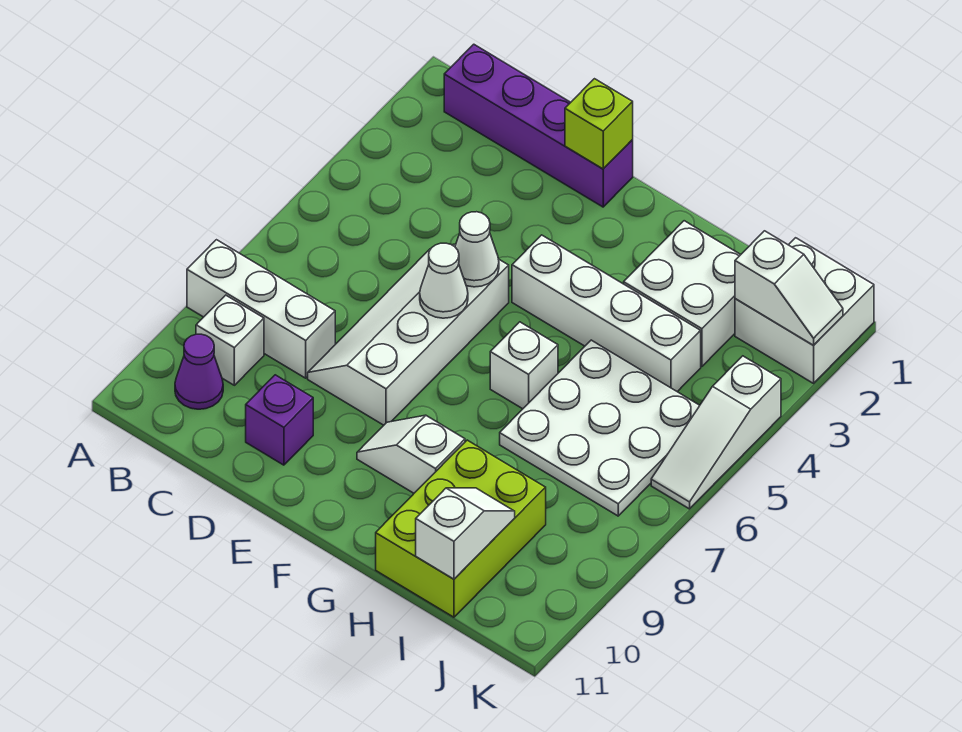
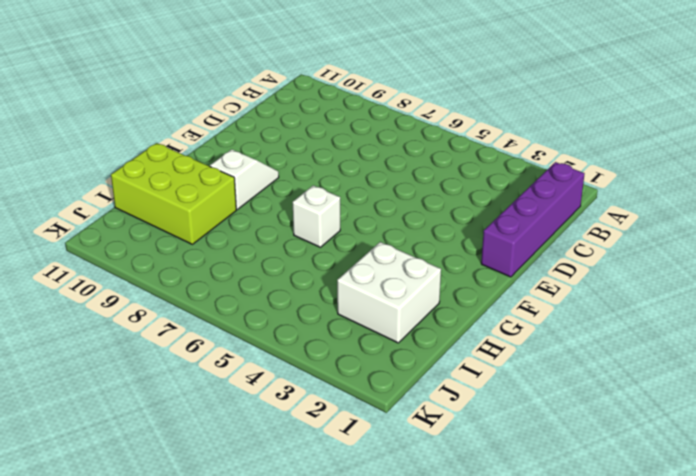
none -> white brick A8:C8 level 1
none -> white brick B9 level 1
none -> purple cone B10 level 1

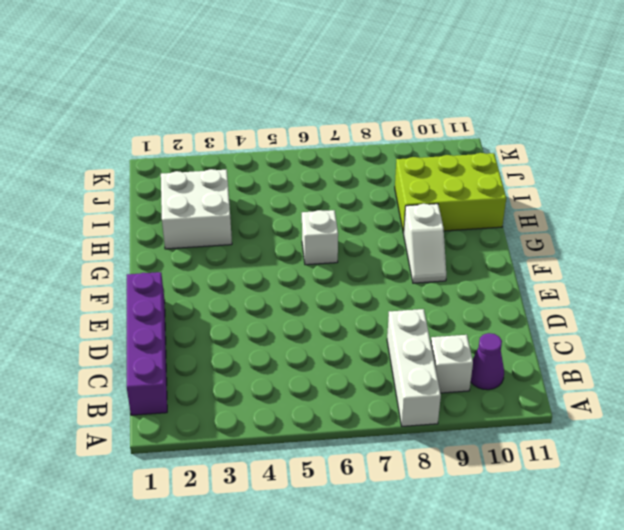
none -> white slope D5:E8 level 1 top E
none -> purple brick D10 level 1
none -> white brick F4:I4 level 1

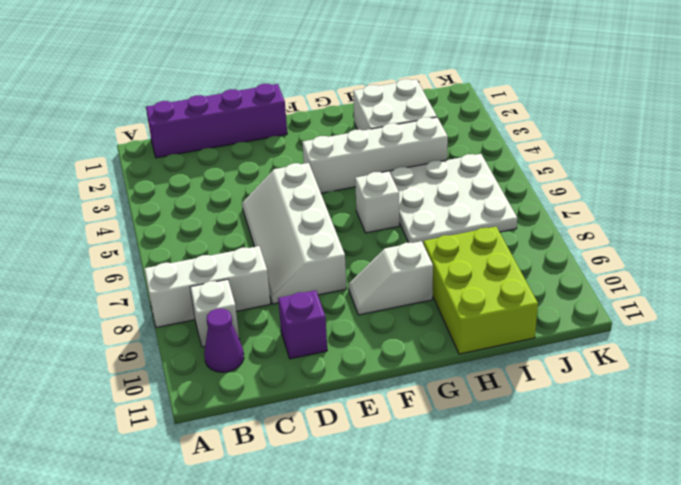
none -> white brick J1:K2 level 1
none -> white slope K4:K6 level 1 top 4
none -> lime brick E1 level 2

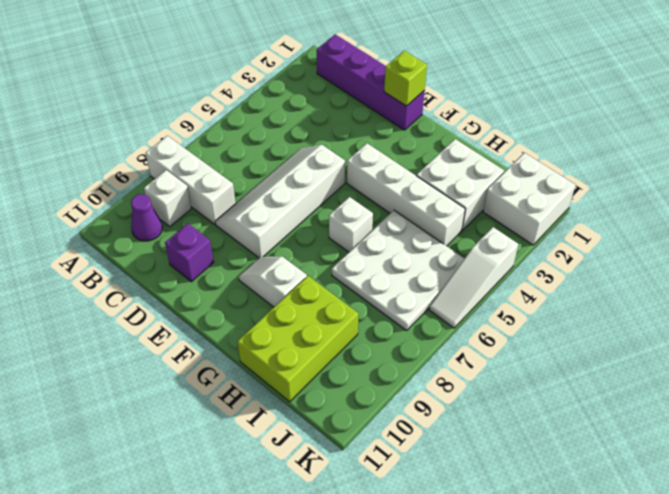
none -> white cone E5 level 2
none -> white cone E6 level 2
none -> white slope I10:I11 level 2 top 11

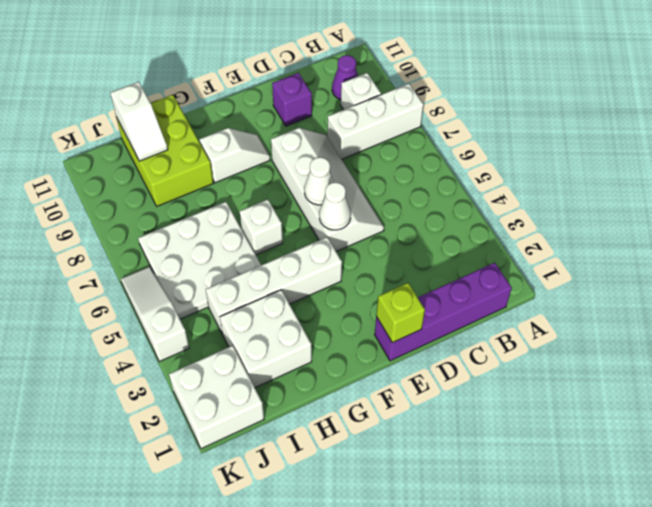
none -> white slope J2:K2 level 2 top J

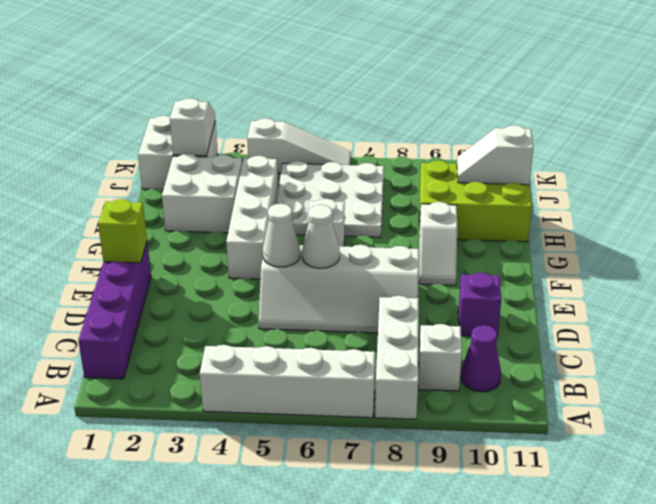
white brick A4:A7 level 1 -> none

